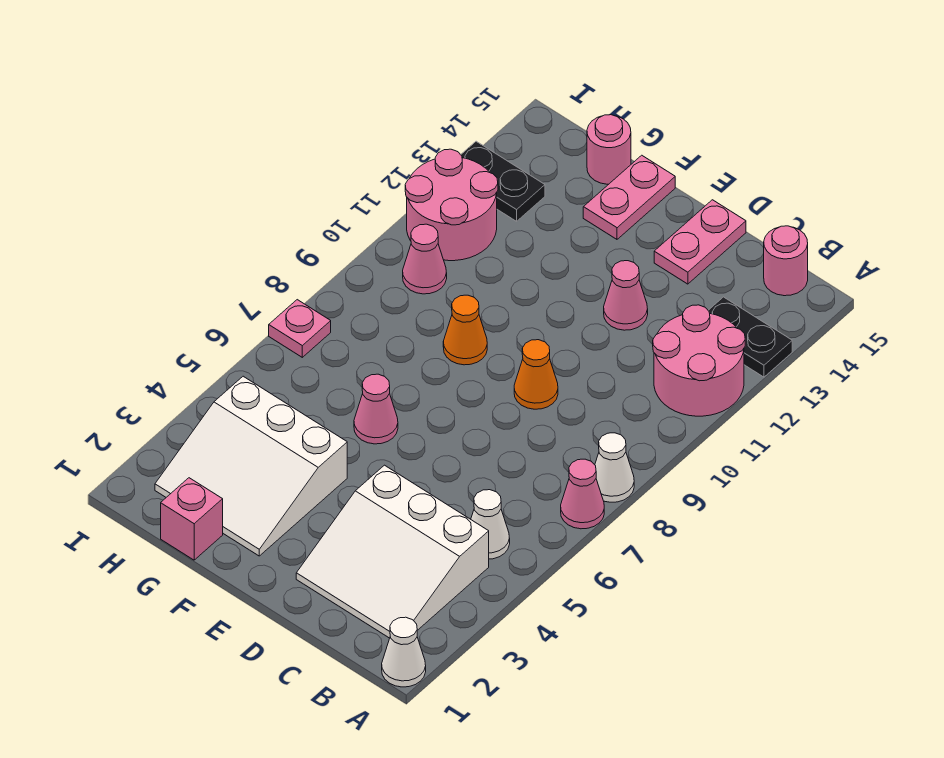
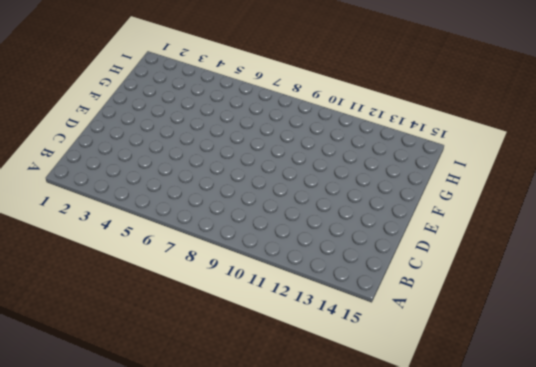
none -> white cone A1 level 1
none -> pink cone A7 level 1
none -> white cone A8 level 1

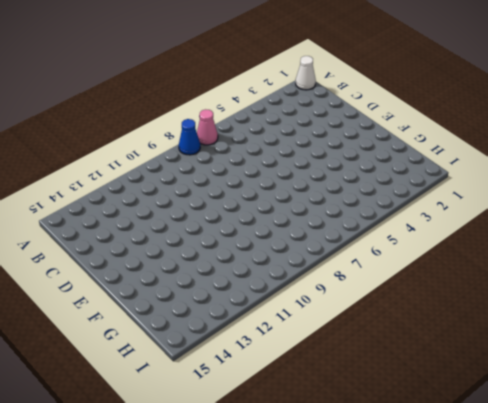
blue cone A8 level 1 -> white cone A8 level 1
none -> pink round brick A11:B12 level 1
none -> black plate A13:B13 level 1
none -> white slope B2:D4 level 1 top 4

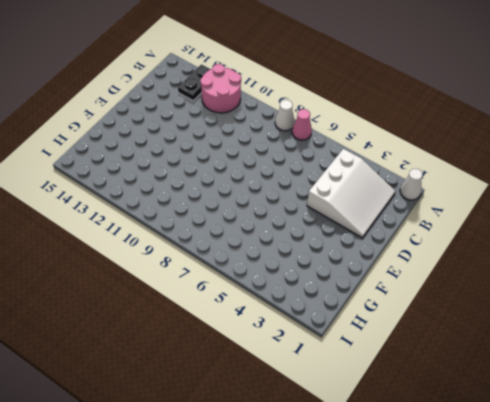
none -> white cone B5 level 1
none -> pink round brick B15 level 1
none -> orange cone D9 level 1

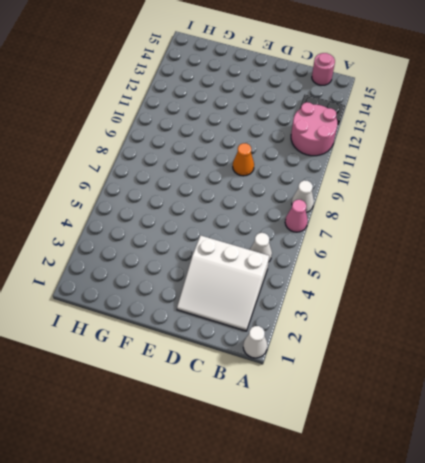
none -> pink cone D12 level 1
none -> pink plate D14:D15 level 1
none -> white slope F2:H4 level 1 top 4

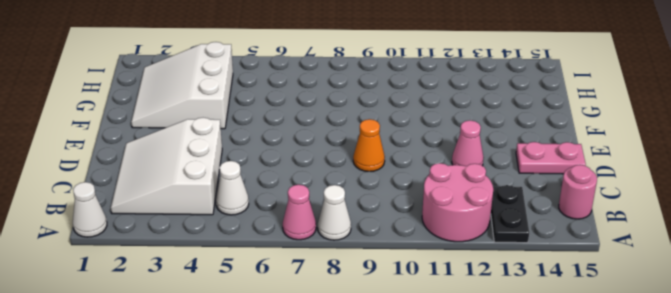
none -> pink cone F6 level 1
none -> orange cone F9 level 1
none -> pink plate F14:F15 level 1

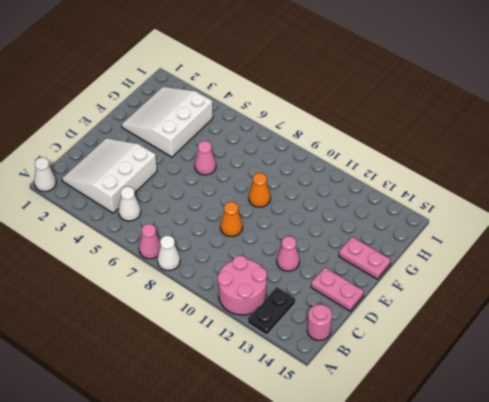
none -> pink brick G1 level 1
none -> pink round brick G15 level 1
none -> pink cone H10 level 1

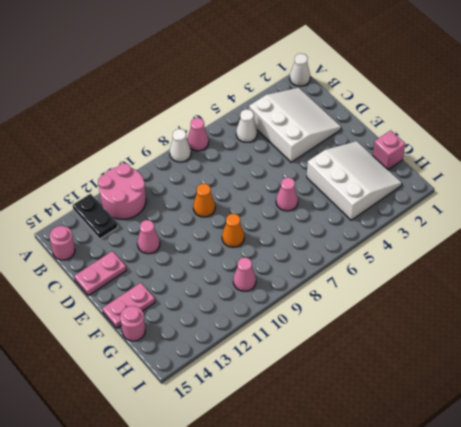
none -> pink round brick H11:I12 level 1
none -> black plate H13:I13 level 1
none -> pink plate I7 level 1

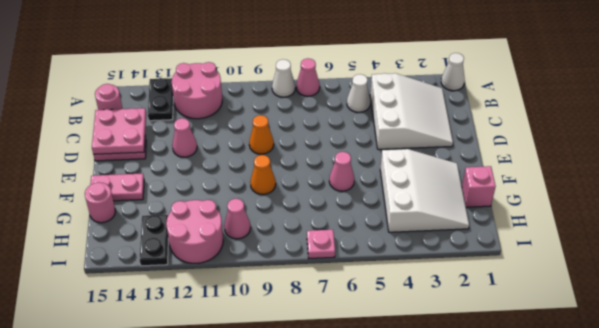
pink plate C14:D15 level 2 -> none

